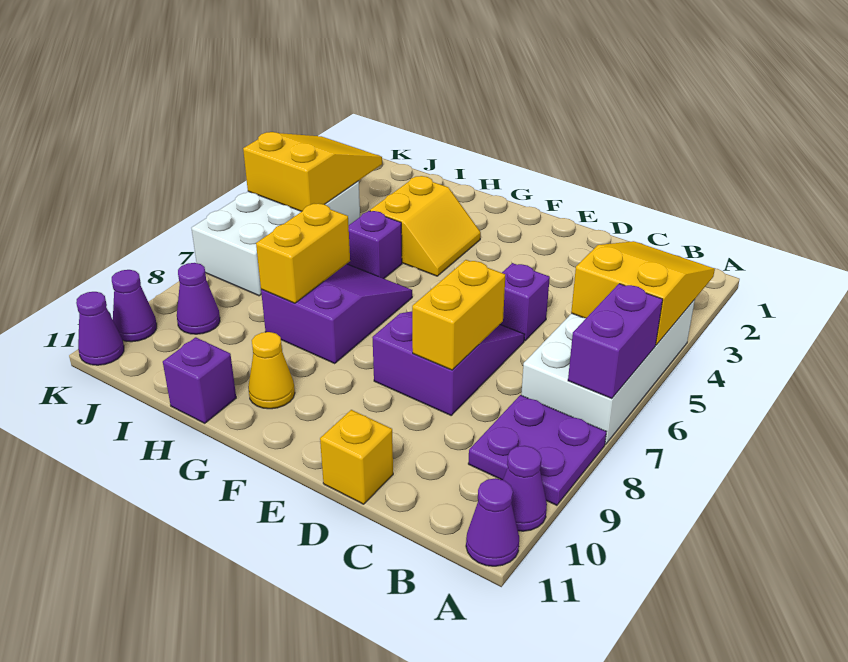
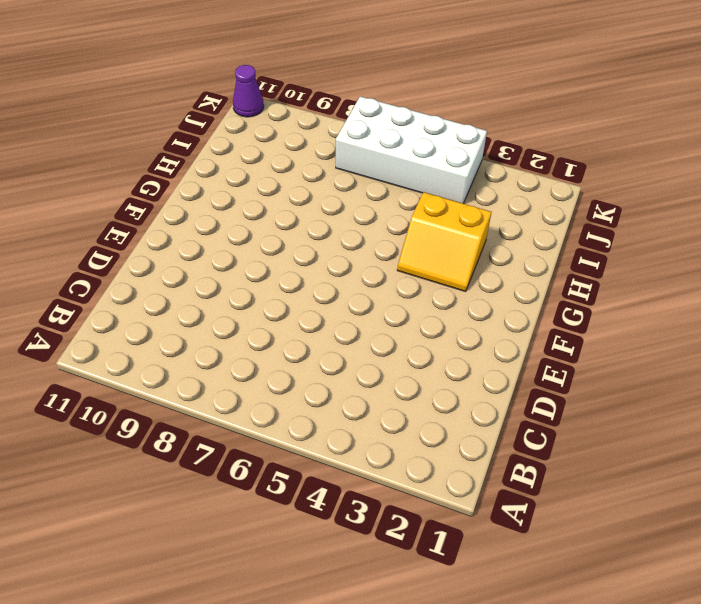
none -> white brick A4:B7 level 1
none -> purple plate A8:B9 level 1
none -> purple cone A10 level 1

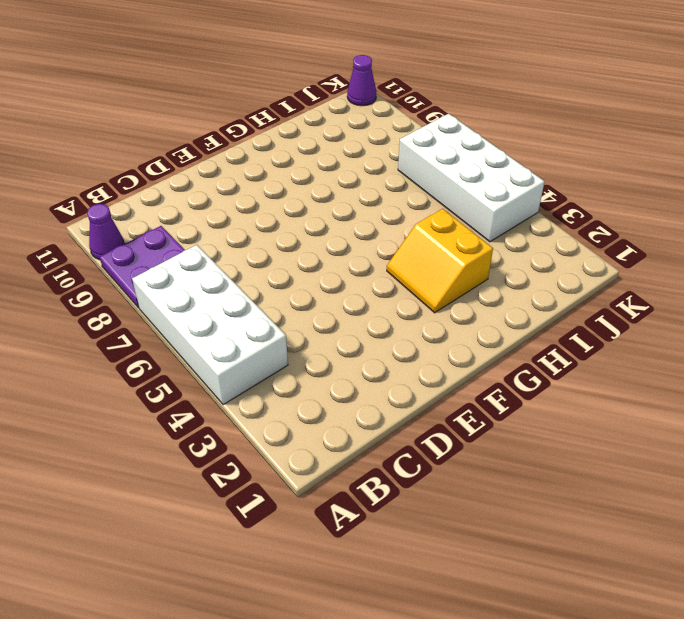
none -> purple cone A11 level 1
none -> purple brick D5 level 1
none -> purple slope D6:E8 level 1 top 8

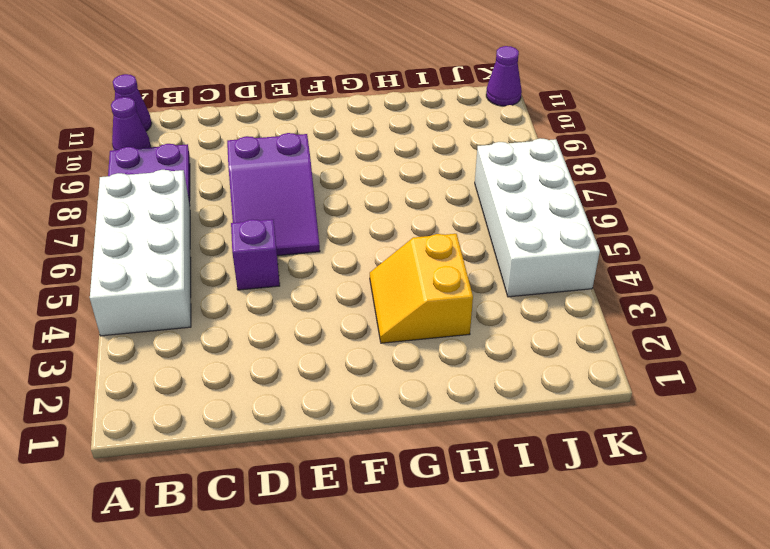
none -> yellow brick D11 level 1
none -> purple slope G6:H8 level 1 top 8
none -> yellow cone G10 level 1

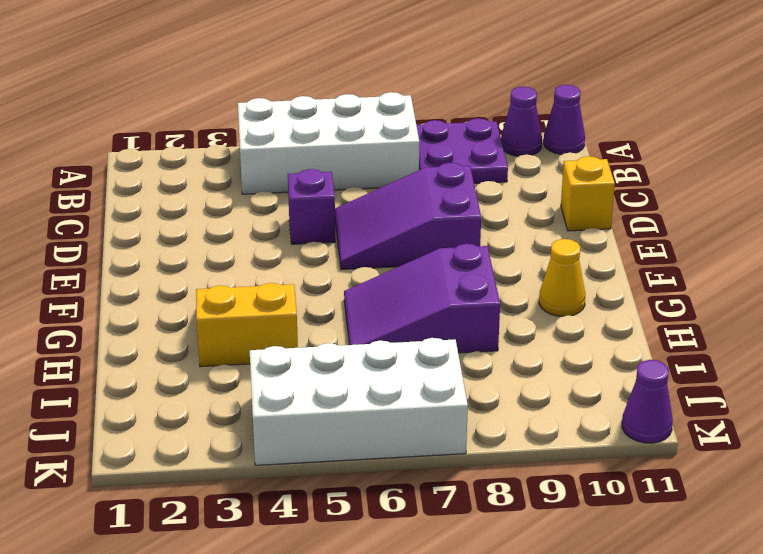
none -> purple brick H5 level 1
none -> purple brick H11 level 1
none -> purple cone J9 level 1

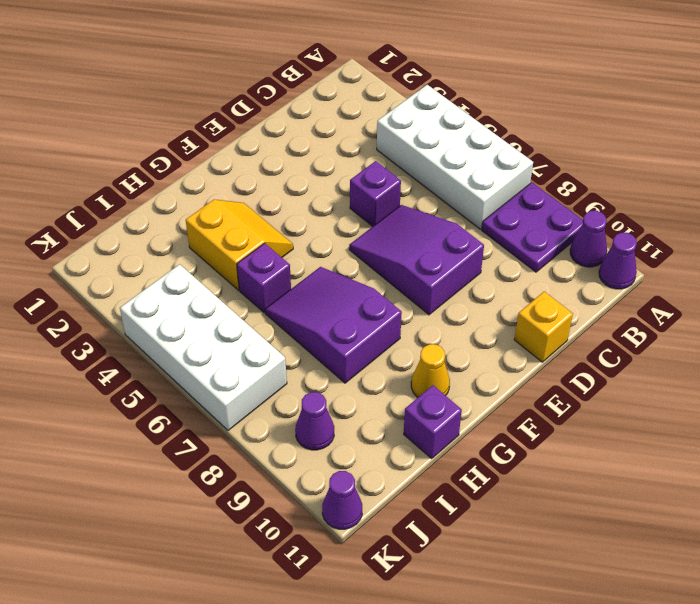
none -> purple cone K10 level 1
none -> yellow slope A3:B5 level 2 top 5
none -> purple brick A6:A7 level 2

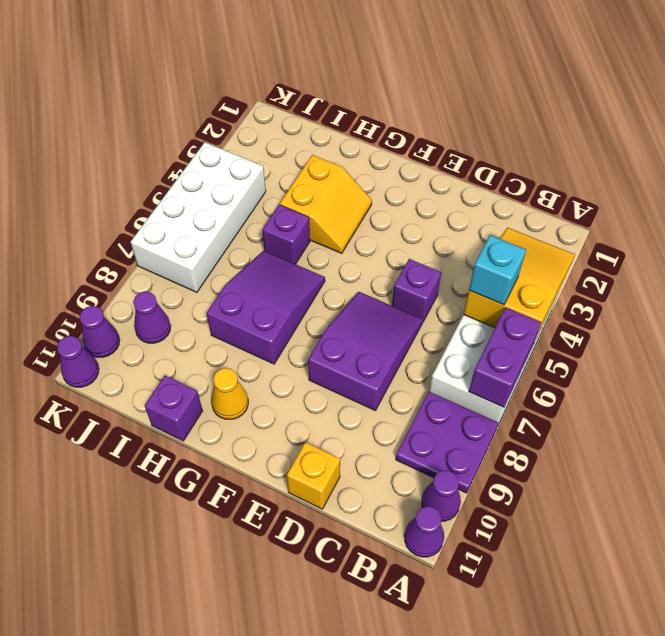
cyan brick B5 level 3 -> none
none -> yellow brick D7:D8 level 2
none -> yellow brick H7:H8 level 2
none -> yellow slope J3:K5 level 2 top 5

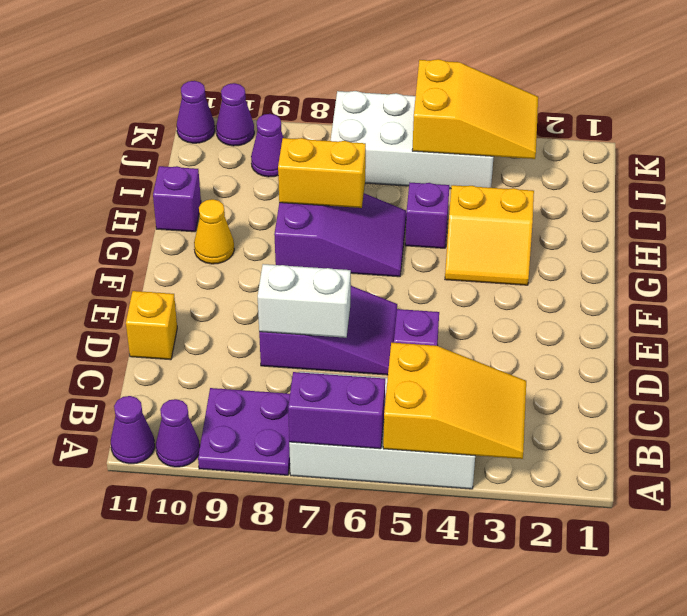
white brick D7:D8 level 2 -> yellow brick D7:D8 level 2

